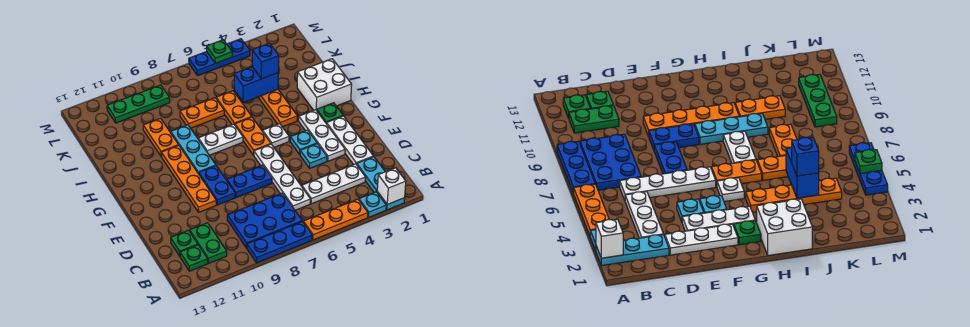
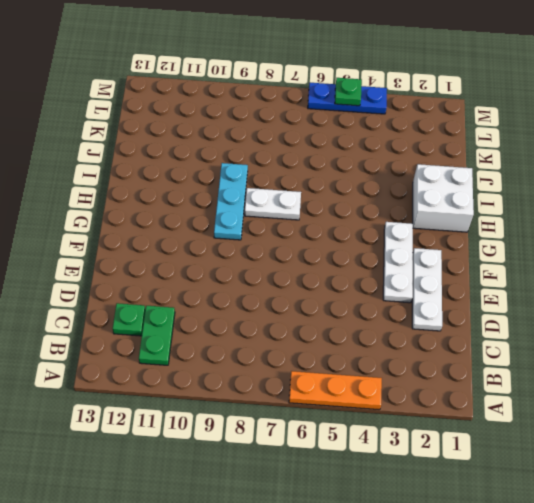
none -> cyan plate A2:C2 level 1
none -> cyan plate A3 level 1
none -> blue plate A7:A9 level 1
none -> blue plate B7:C9 level 1

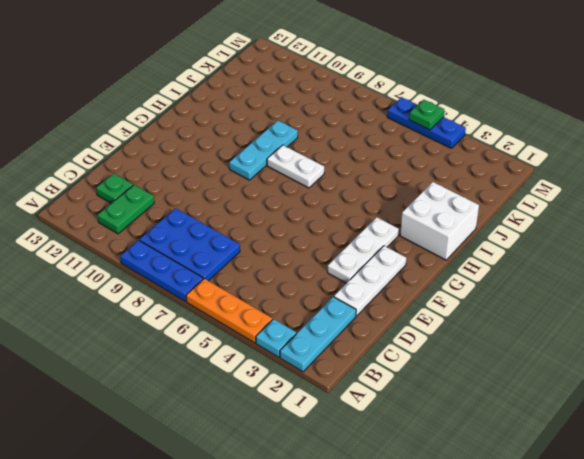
none -> green plate B12 level 1
none -> white plate C3:C5 level 1
none -> white plate C6:F6 level 1
none -> cyan plate E4 level 1

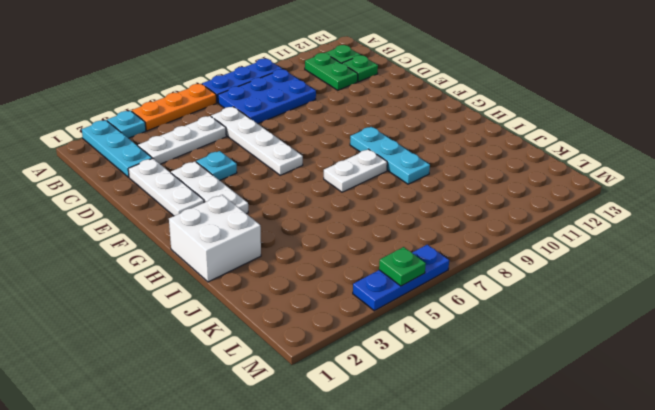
none -> blue plate E7:E8 level 1
none -> blue plate E9:F9 level 1
none -> orange plate E10:H10 level 1
none -> cyan plate F4 level 1

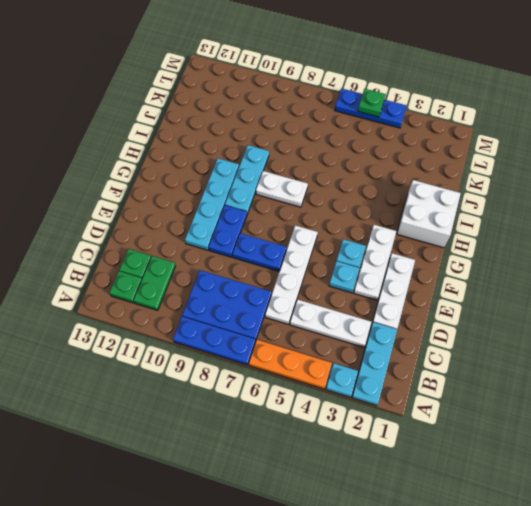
cyan plate E10:H10 level 1 -> orange plate E10:H10 level 1
none -> green plate G2 level 1
none -> white plate G5 level 1
none -> orange plate G6:H6 level 1
none -> orange plate H4:K4 level 1

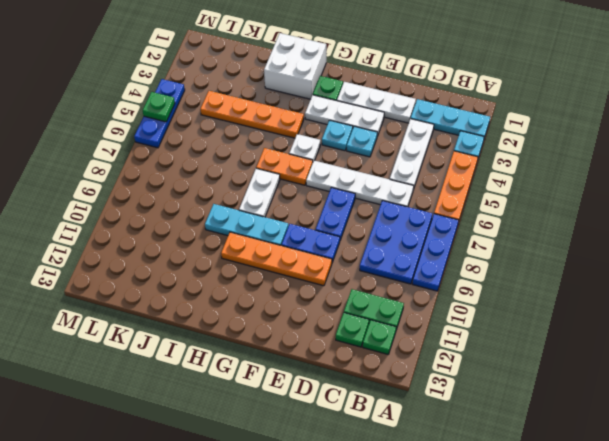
none -> orange plate I6:J6 level 1
none -> orange plate I10:J10 level 1
none -> orange plate J7:J8 level 1
none -> green plate L9:L11 level 1

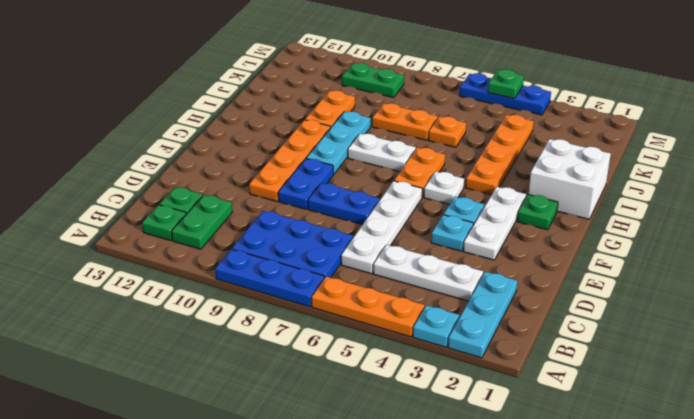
orange plate J6 level 1 -> orange plate I6:J6 level 1
green plate L9:L10 level 1 -> green plate L9:L11 level 1
none -> white plate D2:F2 level 1
none -> white brick A2 level 2
none -> blue brick J4:J5 level 2
none -> blue brick J4 level 3

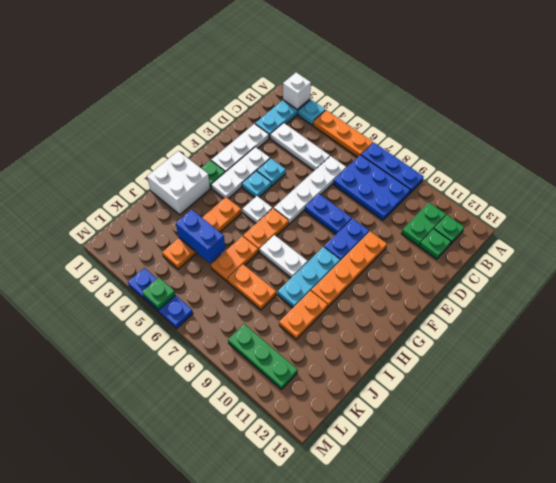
none -> blue brick J4 level 3

